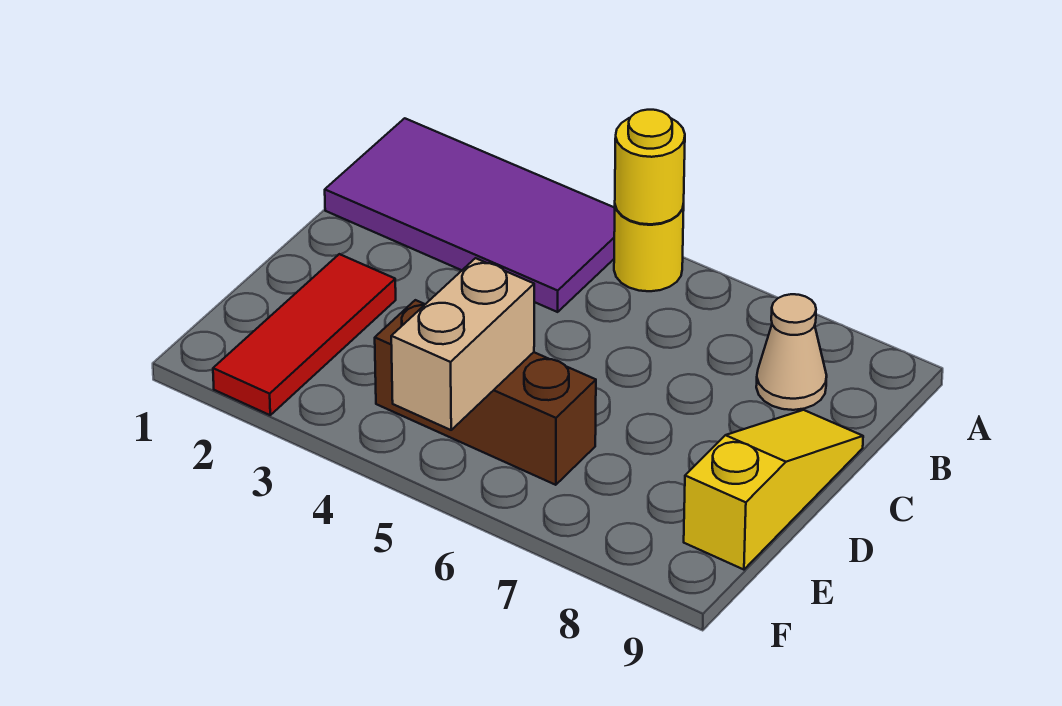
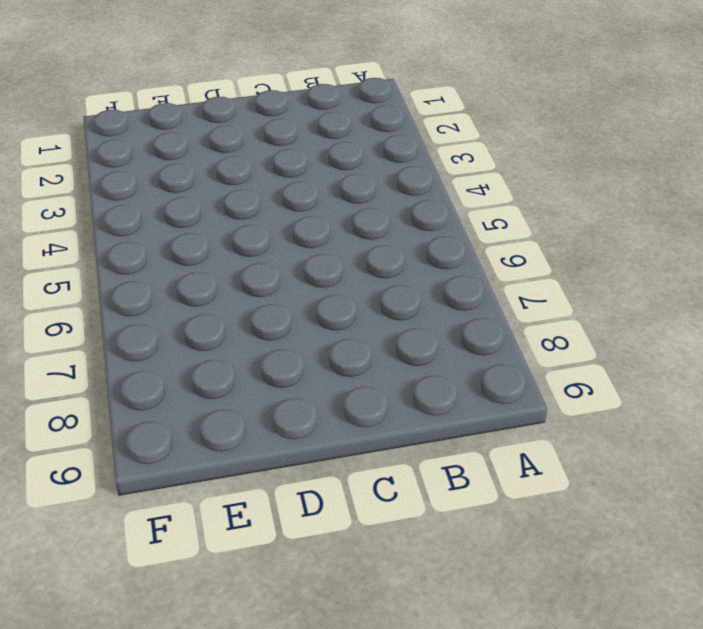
none -> purple tile A1:B4 level 1
none -> yellow round brick A5 level 1

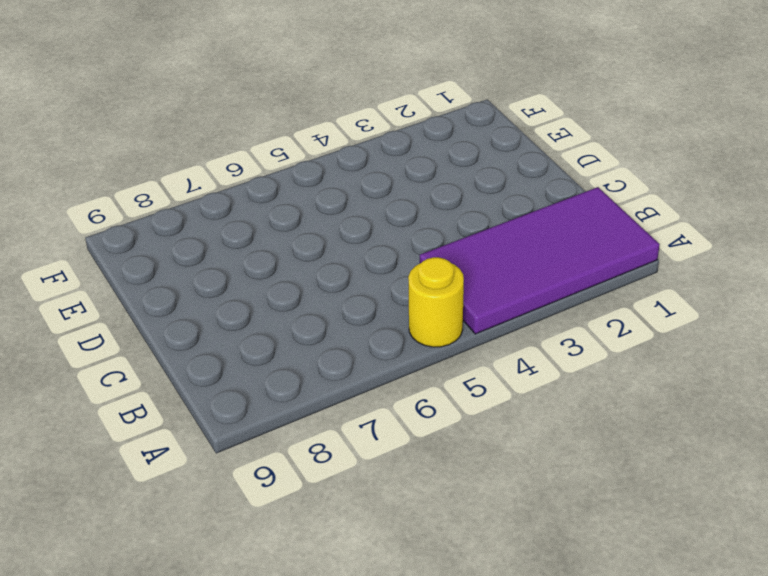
none -> tan cone B8 level 1
none -> yellow slope C9:E9 level 1 top E

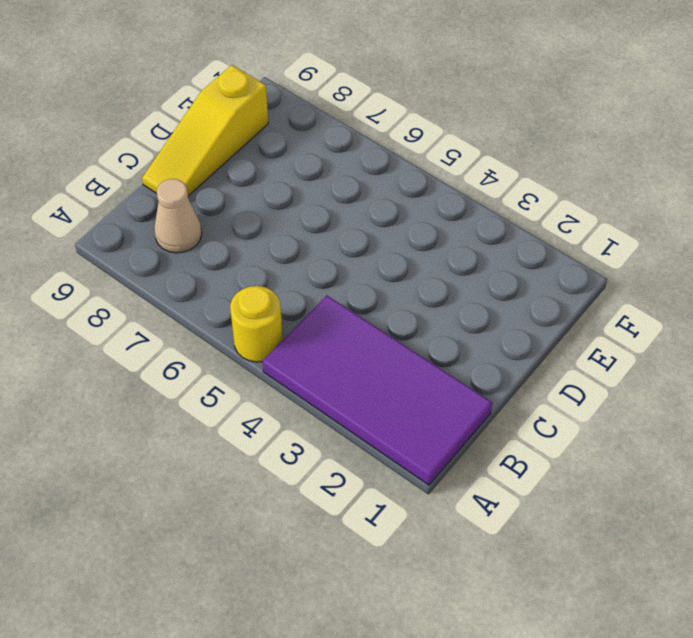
none -> red tile D2:F2 level 1
none -> brown brick E4:E6 level 1

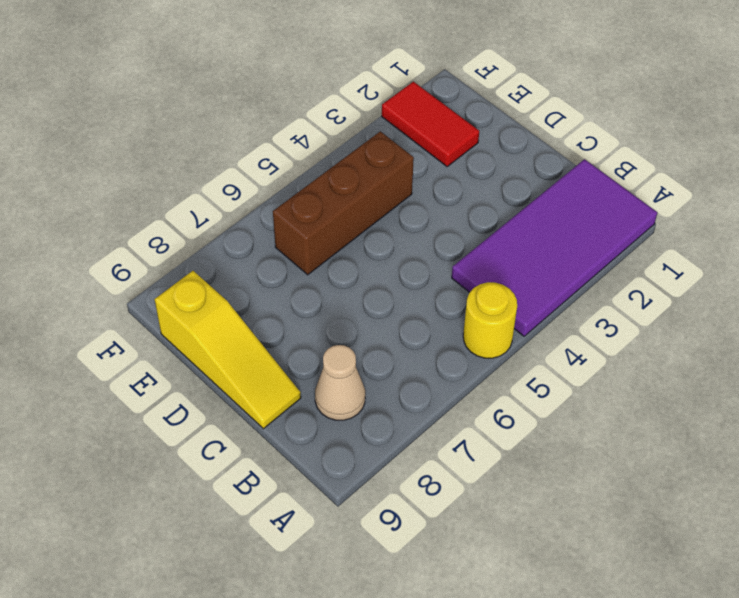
red tile E2:F2 level 1 -> red tile D2:F2 level 1
none -> yellow round brick A5 level 2
none -> tan brick E5:F5 level 2

